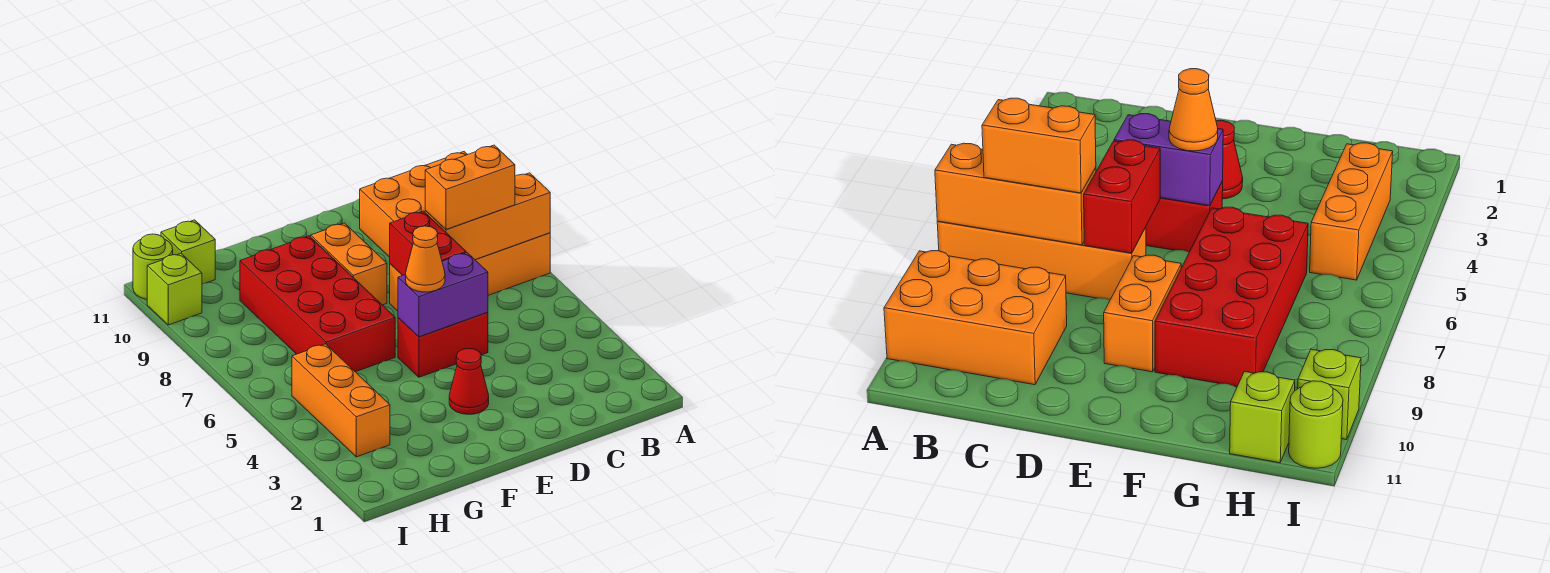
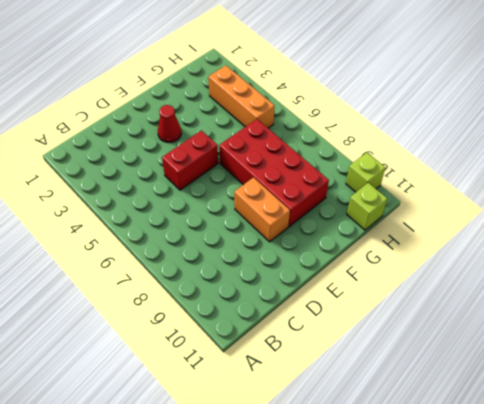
none -> orange brick A7:D7 level 1
none -> orange brick A9:C10 level 1
none -> lime round brick I11 level 1

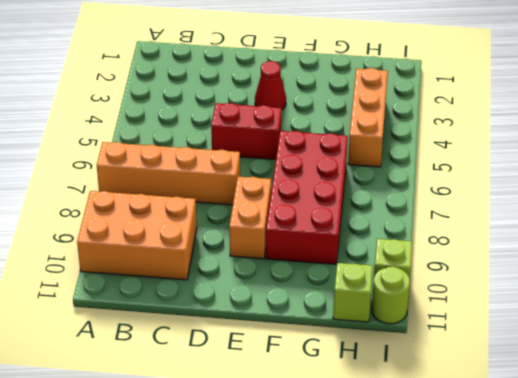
none -> orange brick A7:C7 level 2
none -> purple brick D5:E5 level 2
none -> red brick D6:D7 level 2

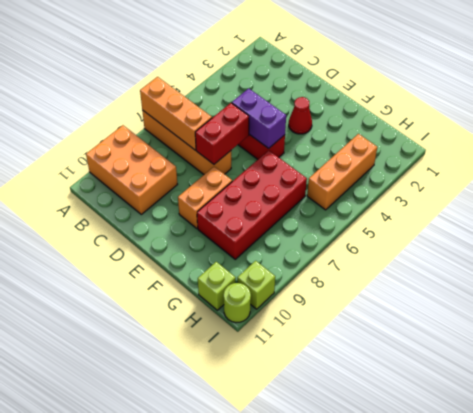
none -> orange brick B7:C7 level 3
none -> orange cone E5 level 3

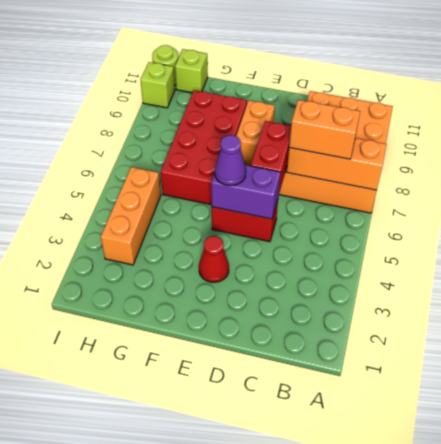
purple cone E5 level 3 -> orange cone E5 level 3

